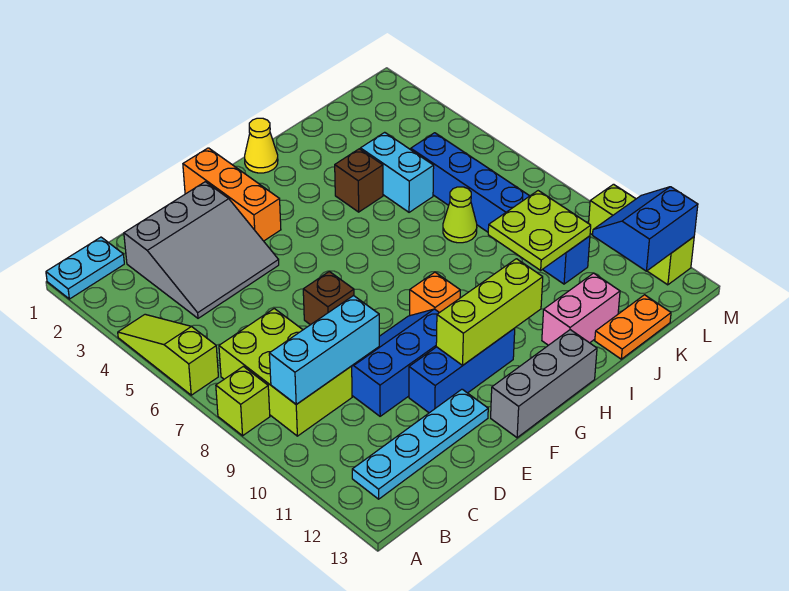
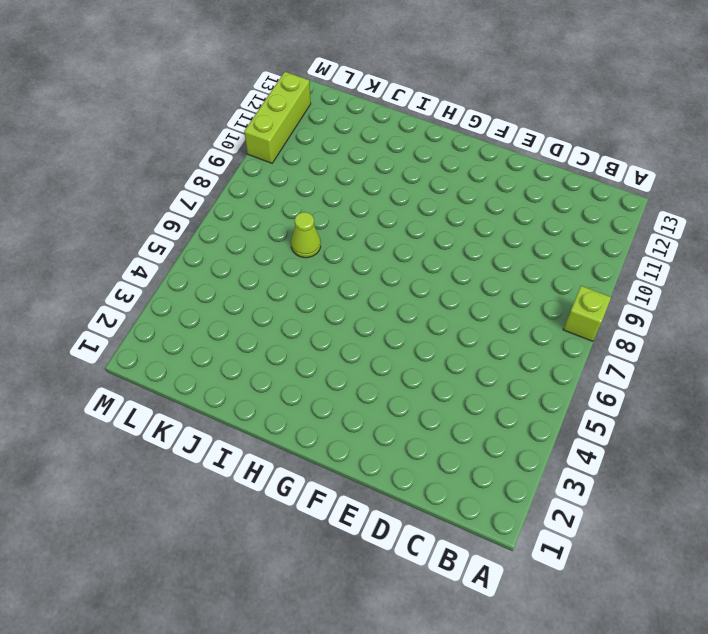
none -> cyan plate A1:B1 level 1
none -> lime slope A4:A6 level 1 top 6
none -> lime brick B7:C9 level 1

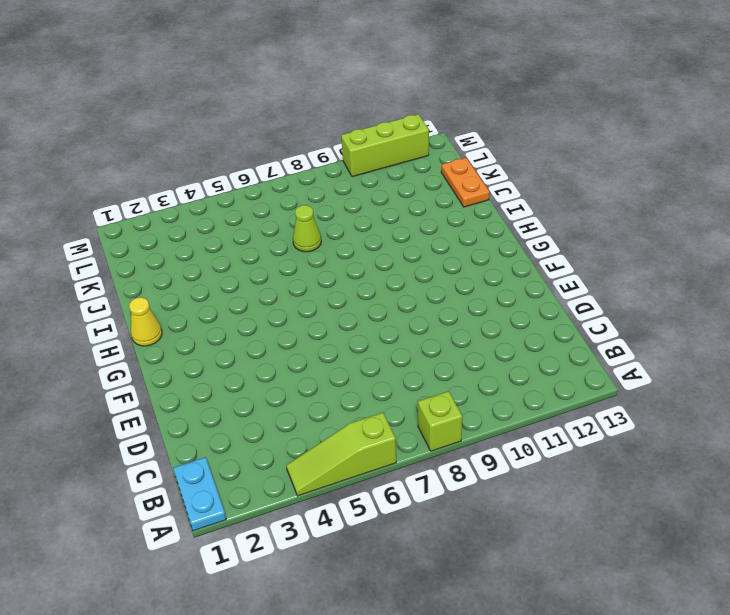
none -> lime brick B7:C9 level 1
none -> cyan plate B12:E12 level 1
none -> grey slope C2:E4 level 1 top 2

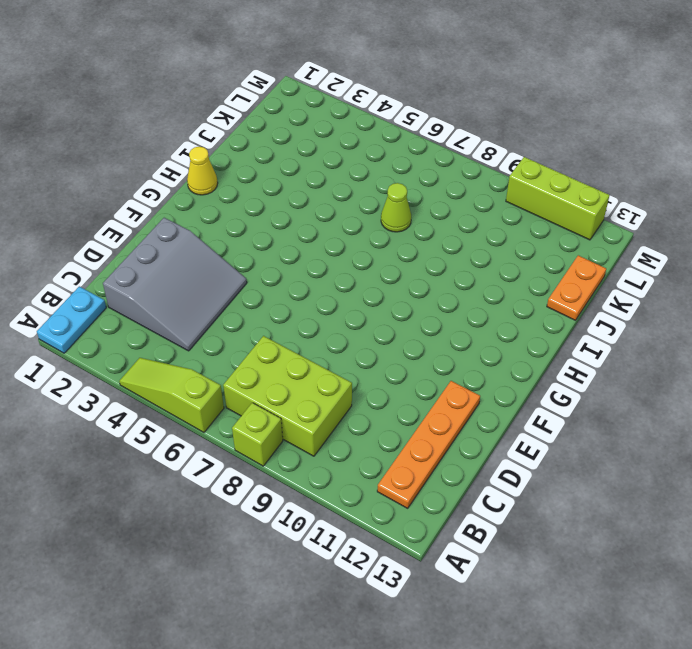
orange plate B12:E12 level 1 -> cyan plate B12:E12 level 1
none -> blue slope D9:F10 level 1 top 10
none -> brown brick E7 level 1
none -> blue brick E11:G11 level 1

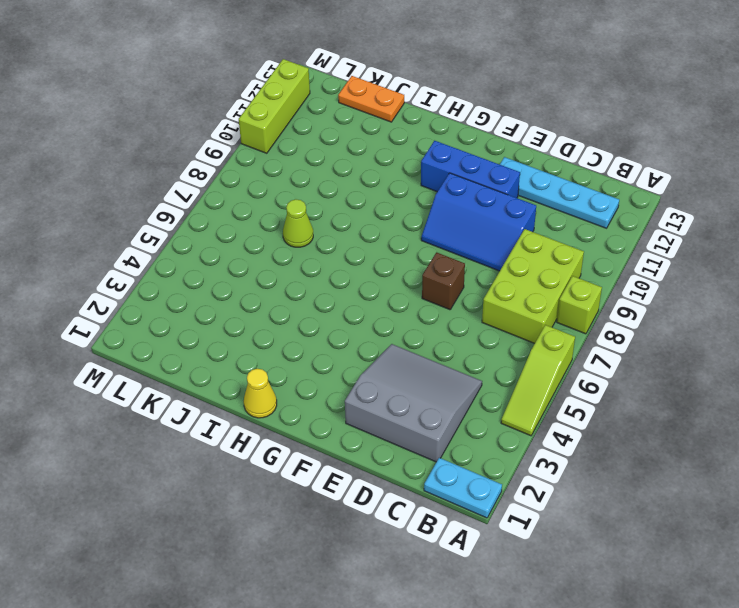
none -> orange brick F1:F3 level 1
none -> grey brick F13:H13 level 1
none -> orange brick G9 level 1

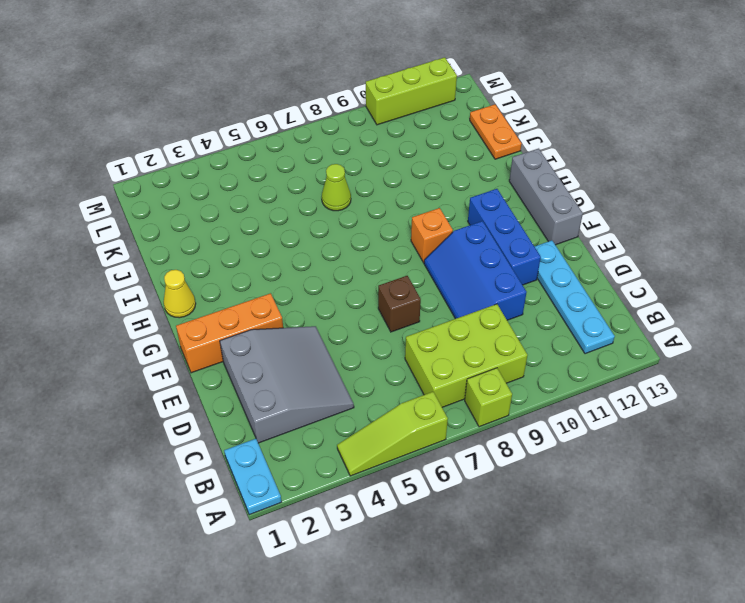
none -> brown brick I4 level 1
none -> pink brick I12:J12 level 1
none -> cyan brick J4:J5 level 1

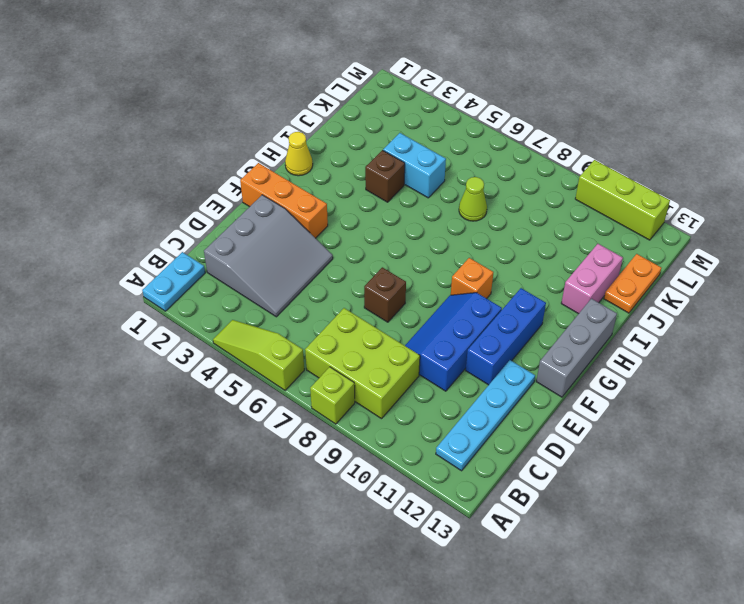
none -> blue brick K5:K10 level 1
none -> cyan brick B9:D9 level 2
none -> lime brick F11:H11 level 2

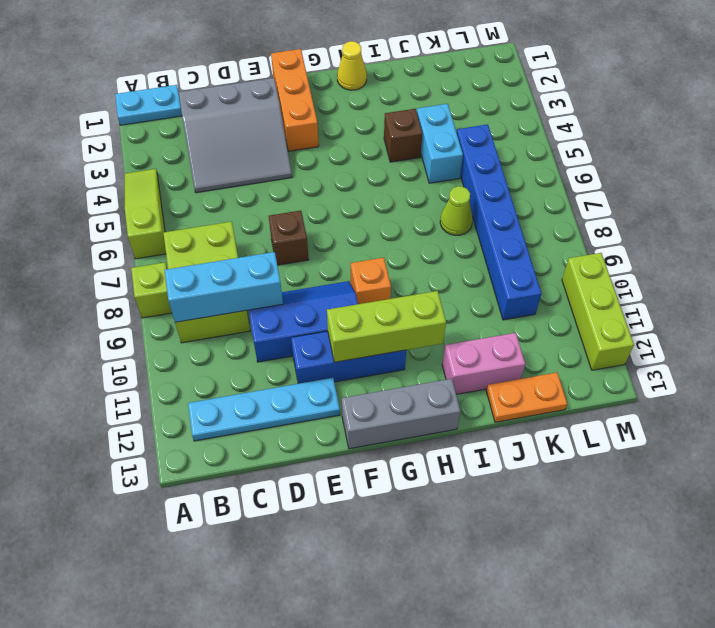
none -> lime plate J9:K10 level 2
none -> blue slope L11:M12 level 2 top 12

